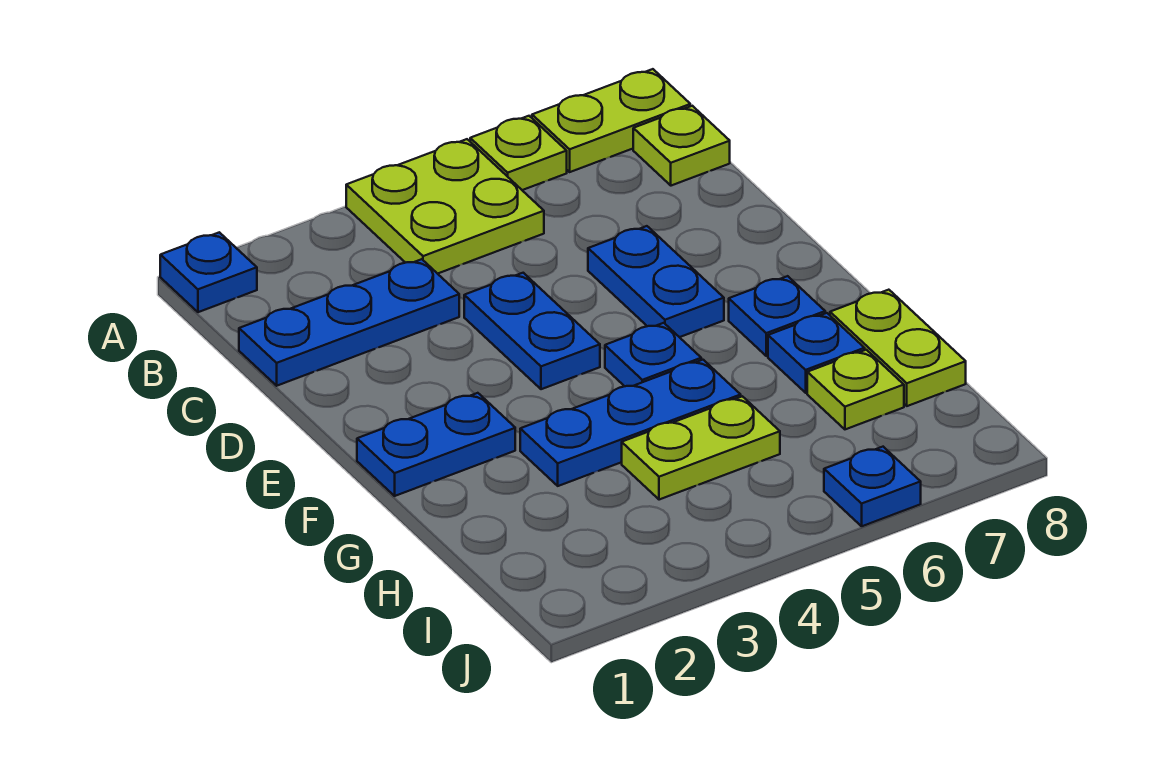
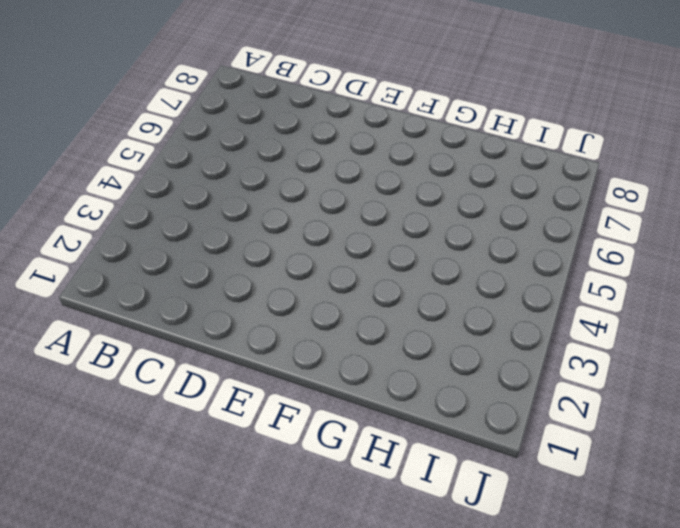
none -> blue plate A1 level 1
none -> lime plate A4:B5 level 1
none -> lime plate A6 level 1

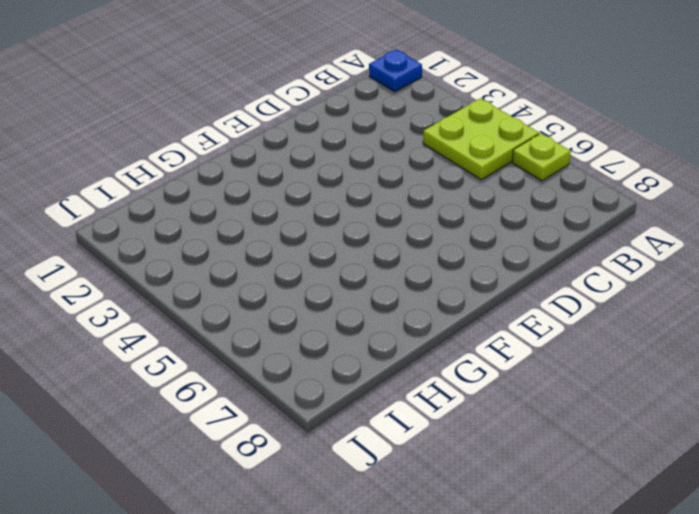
none -> lime plate A7:A8 level 1
none -> lime plate B8 level 1
none -> blue plate C1:C3 level 1

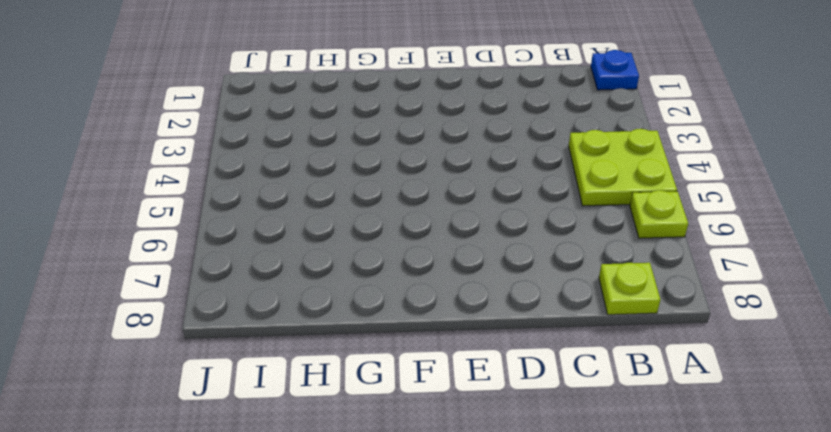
none -> lime plate A7:A8 level 1
none -> blue plate C1:C3 level 1
none -> blue plate D4:E4 level 1

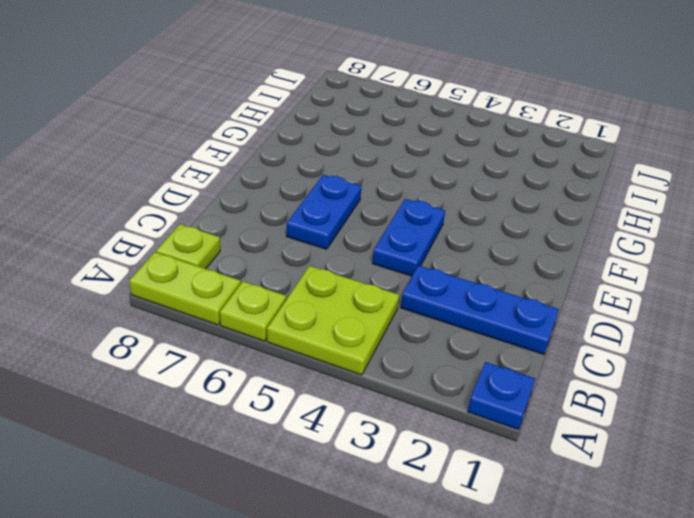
none -> blue plate F1:F2 level 1
none -> blue plate F5 level 1
none -> blue plate F7 level 1

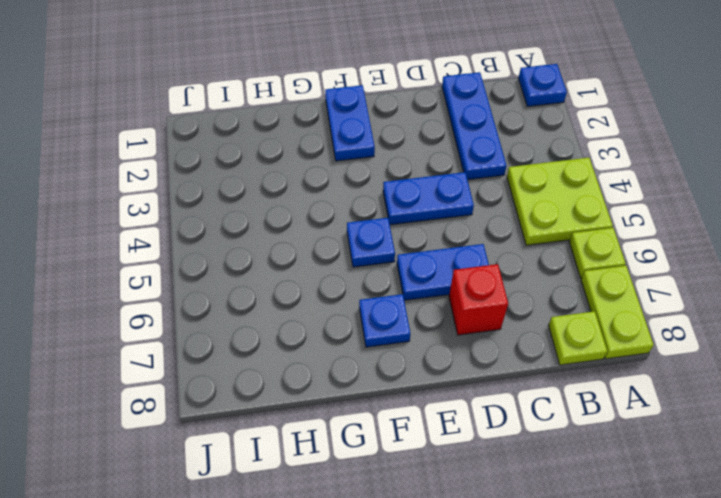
red brick D7 level 1 -> none
none -> blue plate G3:G5 level 1
none -> blue plate G7 level 1
none -> lime plate G8:H8 level 1

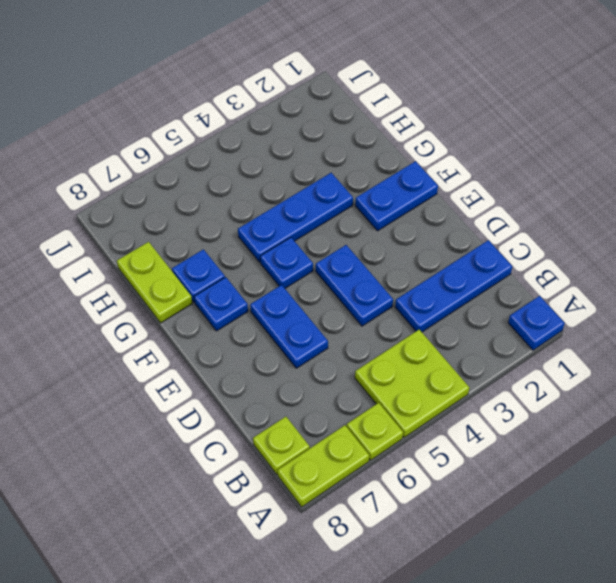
none -> lime plate H4:H5 level 1
none -> lime plate H7 level 1
none -> blue plate J6 level 1

